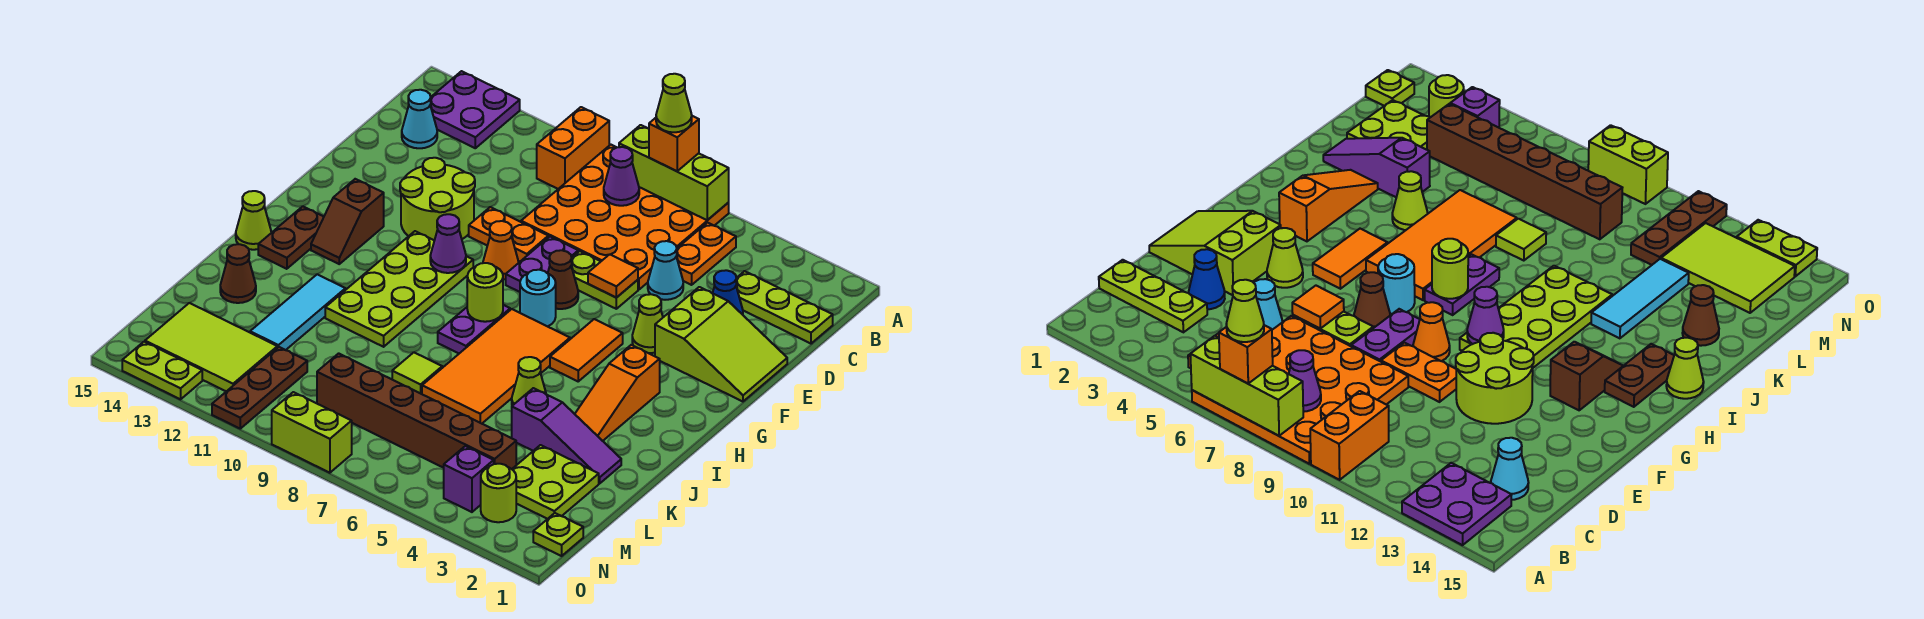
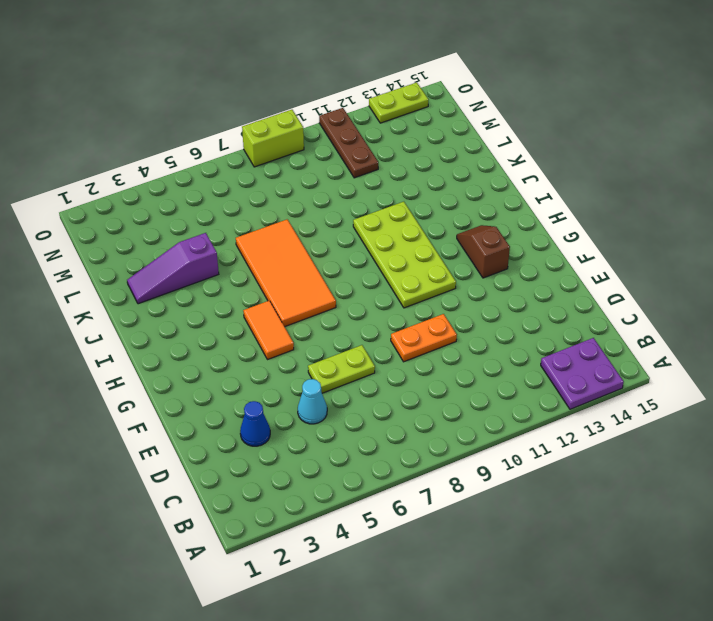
none -> orange plate A6:D9 level 1
none -> orange brick A10:B10 level 1
none -> orange plate B5:C5 level 1
none -> lime plate C1:C3 level 1

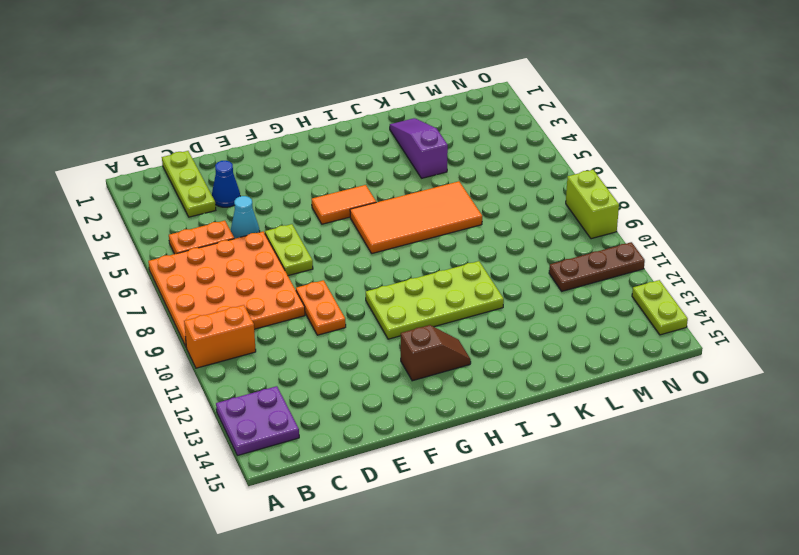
none -> cyan cone C14 level 1
none -> lime slope E1:F3 level 1 top 3
none -> purple plate E8:F8 level 1
none -> lime round brick E11:F12 level 1

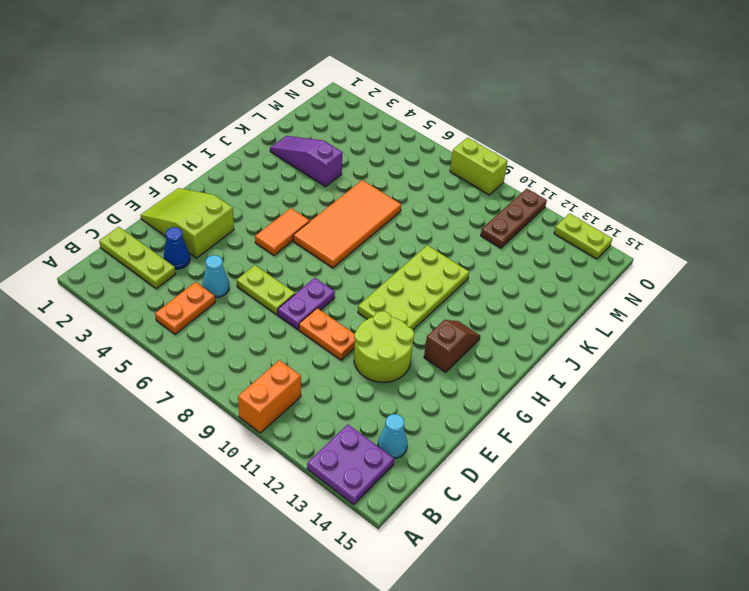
none -> orange plate A6:D9 level 1
none -> lime cone F4 level 1
none -> brown cone F7 level 1
none -> orange cone F9 level 1

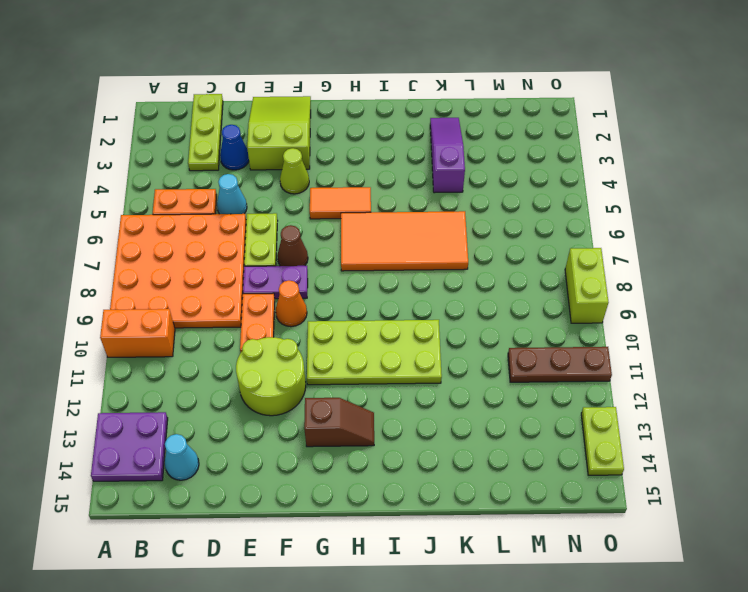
none -> cyan round brick G7 level 1
none -> orange slope H3:J3 level 1 top H
none -> purple plate H8:I8 level 1
none -> brown plate H14:I14 level 1

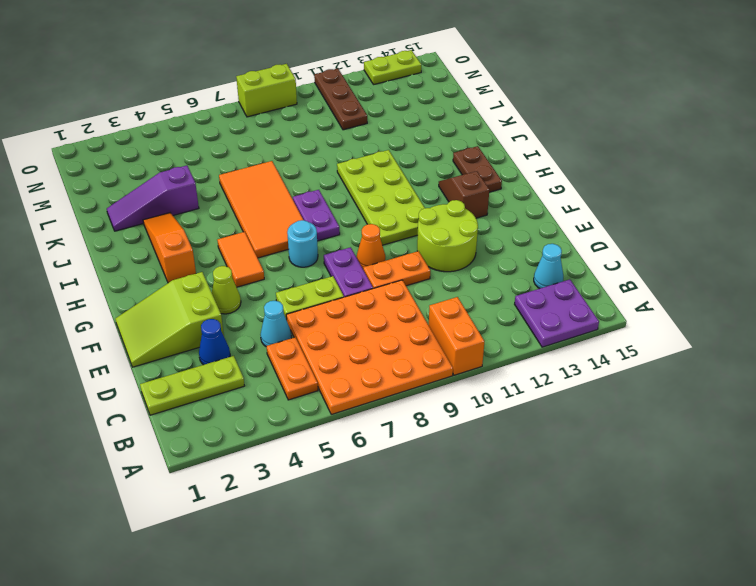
none -> brown cone F7 level 1
none -> lime cone I15 level 1
none -> lime cone J5 level 1
none -> cyan tile J12:L12 level 1

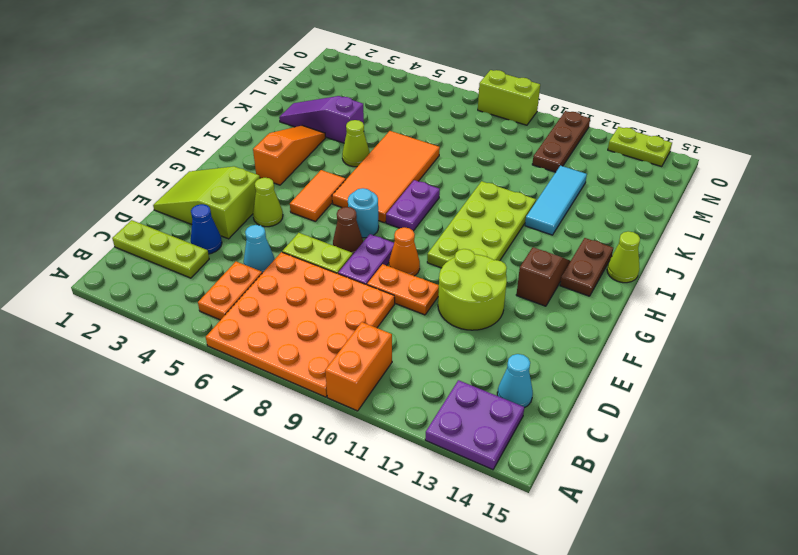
none -> lime tile K8 level 1
none -> brown cone K14 level 1
none -> lime plate L2:M3 level 1
none -> brown brick M4:M9 level 1

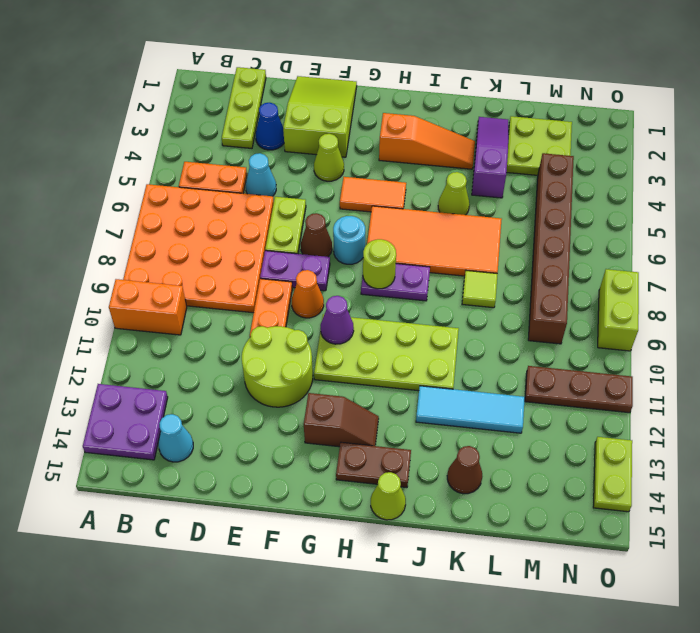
none -> lime tile M12:N14 level 1
none -> lime plate N1 level 1
none -> lime round brick N3 level 1
none -> purple brick N4 level 1

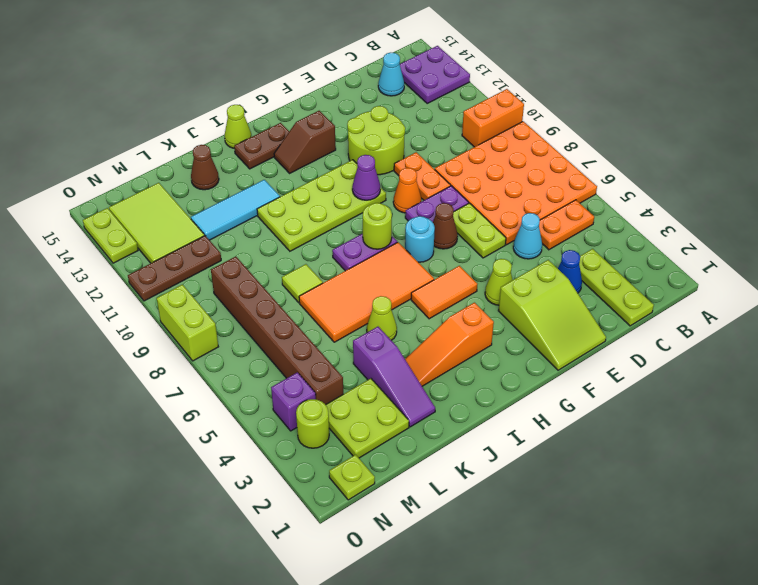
none -> lime brick A6:A8 level 2
none -> purple cone B8 level 2
none -> orange tile E6 level 2
none -> orange brick A7 level 3

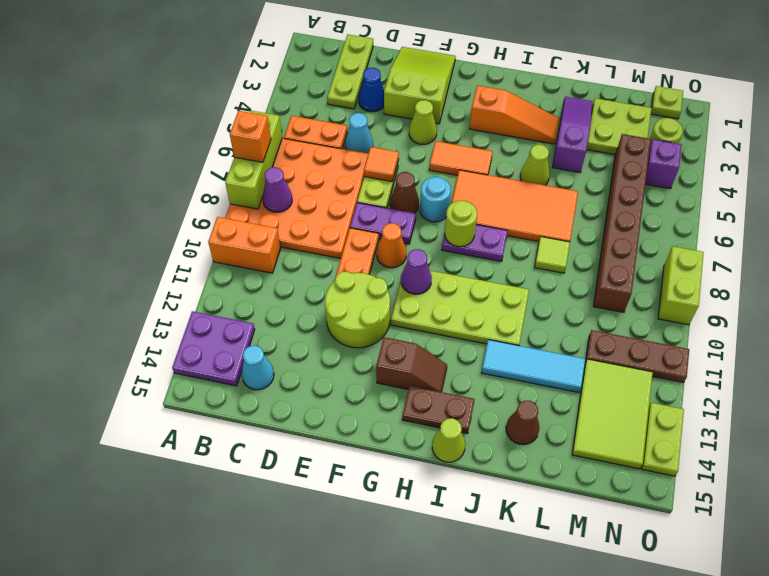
none -> lime cone A7 level 4

